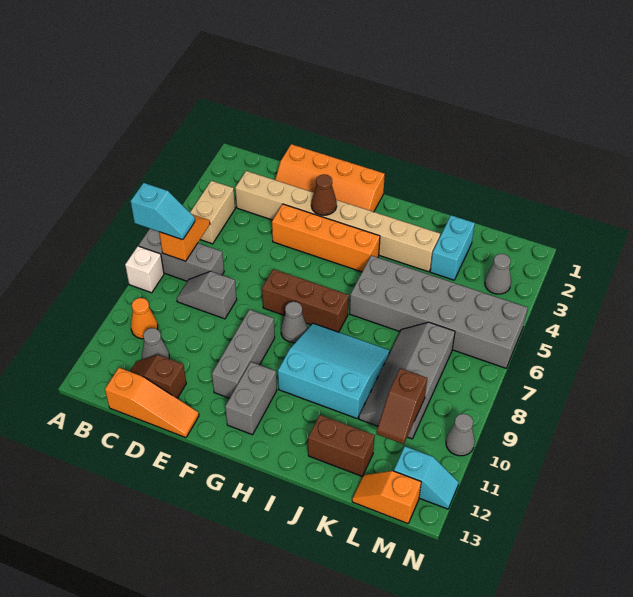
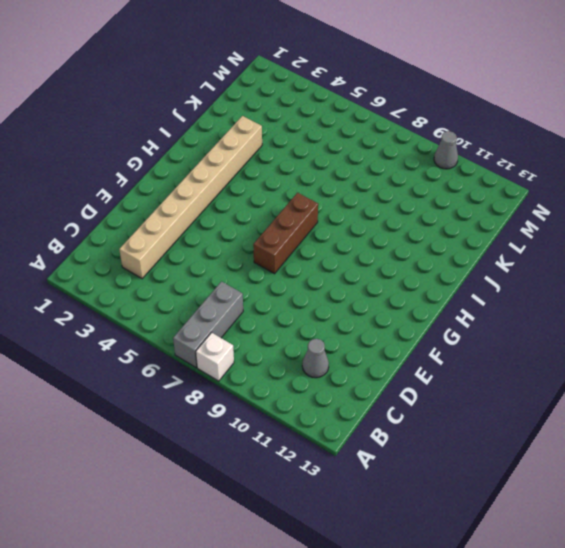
none -> tan brick B4:B5 level 1
none -> orange cone B10 level 1
none -> grey slope C8:D8 level 1 top D

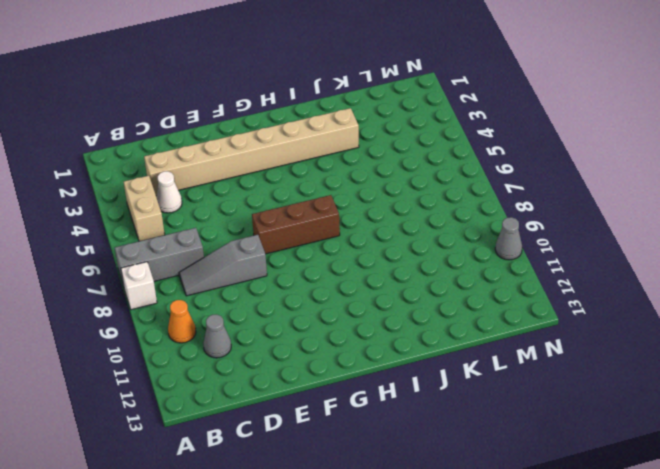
white cone C4 level 1 -> none
grey slope C8:E8 level 1 top E -> grey slope C8:D8 level 1 top D
none -> brown slope C12:D12 level 1 top D
none -> orange slope C13:E13 level 1 top C
none -> orange slope D1:G2 level 1 top 1

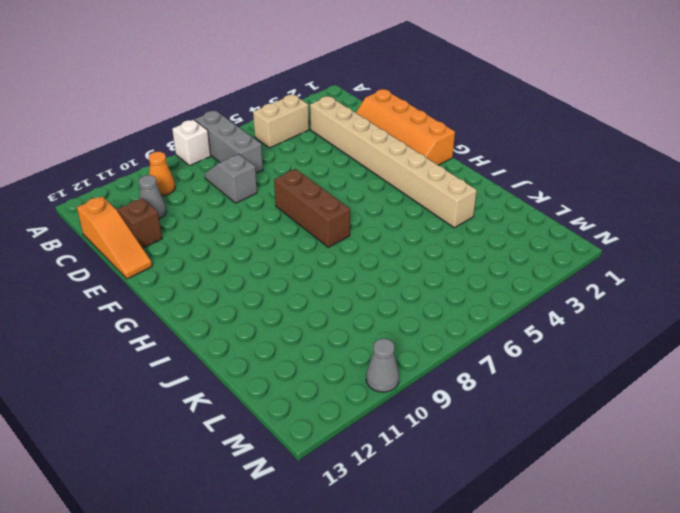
none -> orange brick E4:H4 level 1
none -> grey brick F9:F11 level 1
none -> grey cone G8 level 1

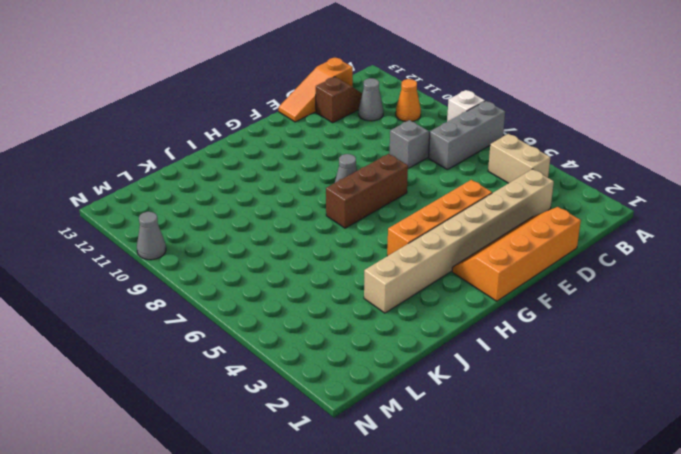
none -> grey brick F9:F11 level 1
none -> grey brick G11:G12 level 1
none -> cyan slope H8:J10 level 1 top 10

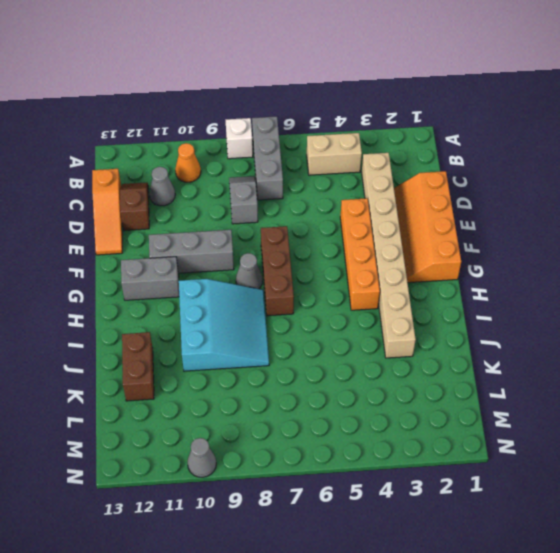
none -> grey brick I5:N6 level 1
none -> cyan brick K2:K3 level 1
none -> grey slope K7:L10 level 1 top L

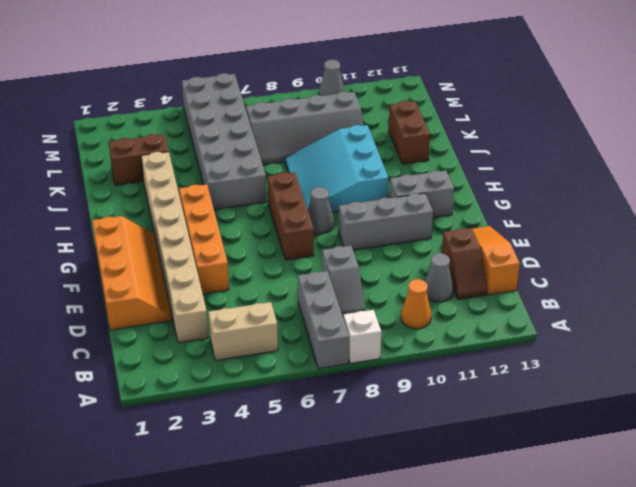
brown brick K2:K3 level 1 -> cyan brick K2:K3 level 1
none -> orange slope L13:M13 level 1 top M
none -> grey cone M3 level 1
none -> cyan slope M12:N12 level 1 top M

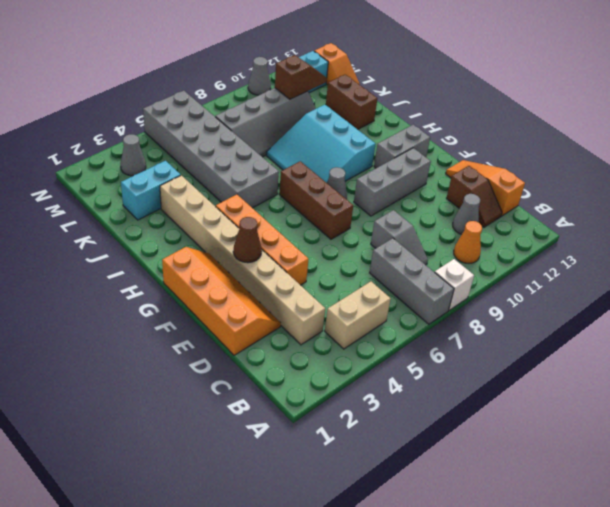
none -> orange slope B6:B7 level 2 top 7
none -> cyan slope A7:B7 level 3 top A

